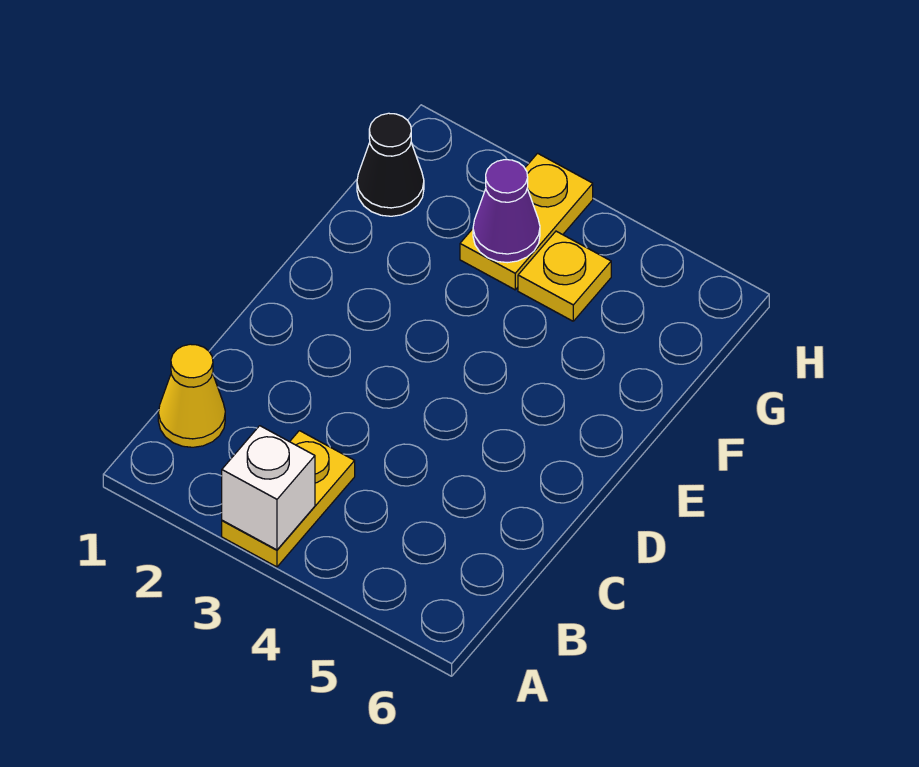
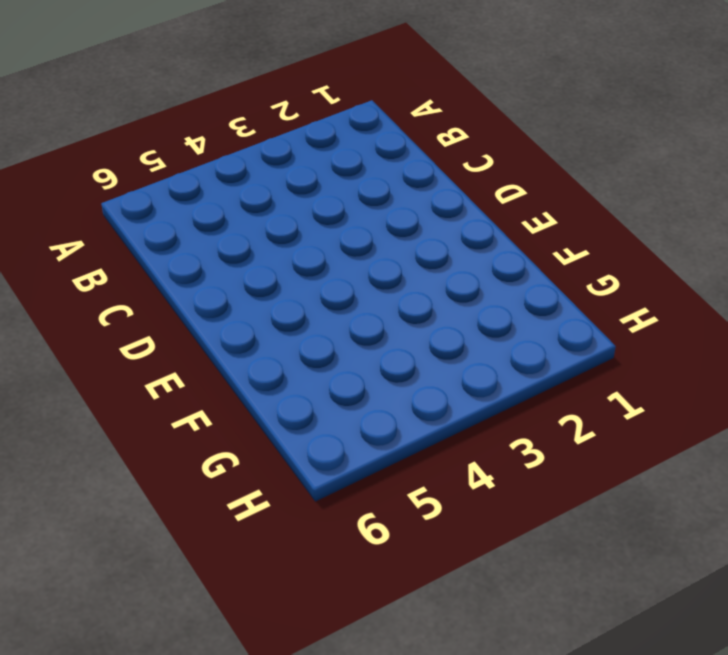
none -> yellow plate A3:B3 level 1
none -> yellow cone B1 level 1

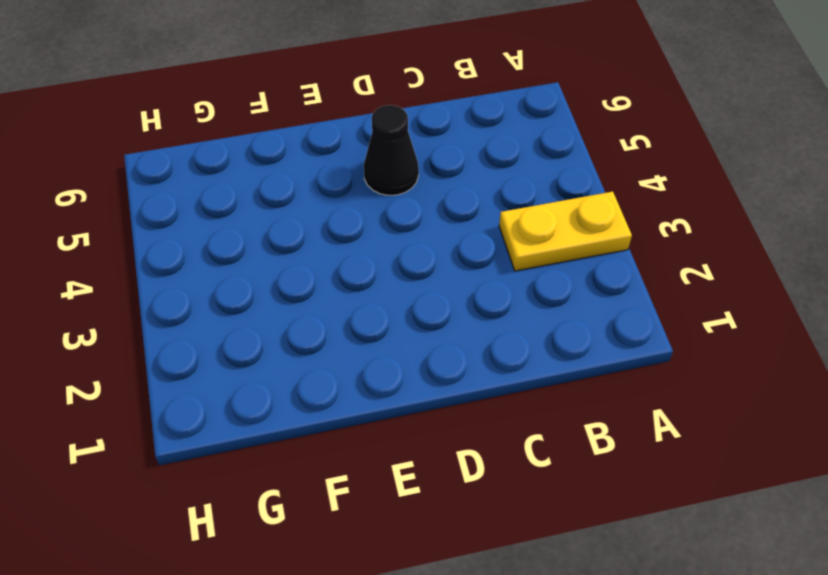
black cone D5 level 1 -> black cone G1 level 1
none -> yellow cone B1 level 1
none -> yellow plate G3:H3 level 1

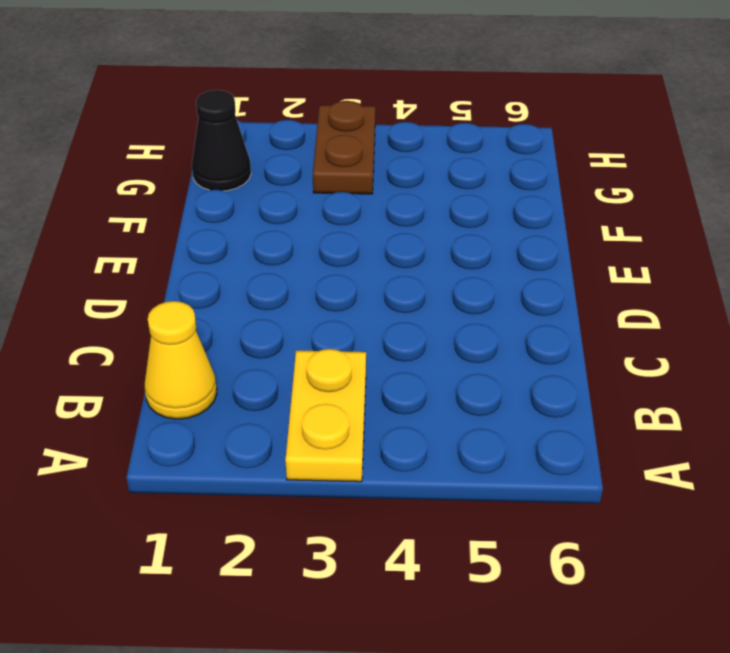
brown plate G3:H3 level 1 -> yellow plate G3:H3 level 1
none -> yellow plate G4 level 1
none -> white brick A3 level 2

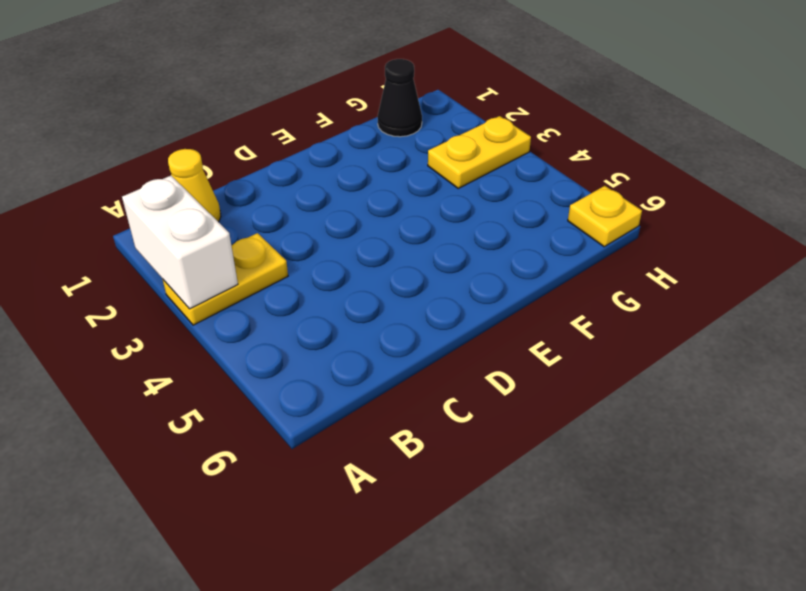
white brick A2:A3 level 2 -> white brick A3 level 2
yellow plate H6 level 1 -> yellow plate G4 level 1
none -> purple cone G3 level 2

